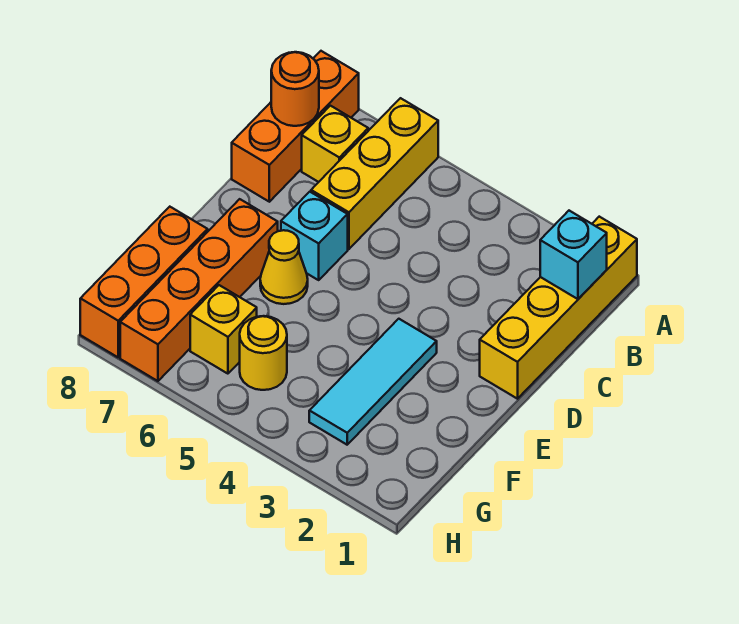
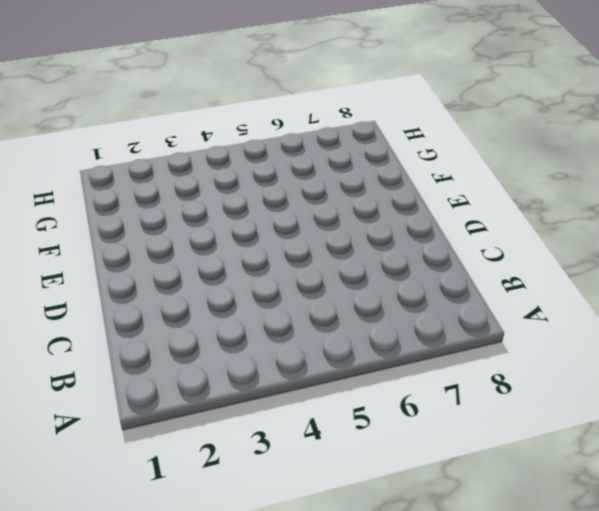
none -> yellow brick A1:D1 level 1
none -> yellow brick A6:C6 level 1
none -> orange brick A8:C8 level 1

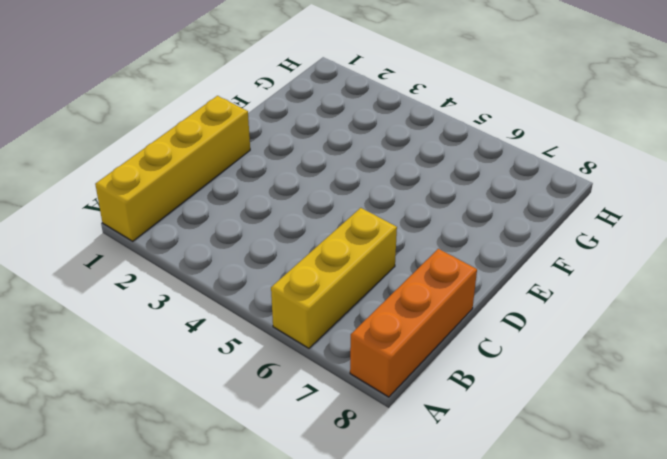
none -> yellow brick B7 level 1
none -> cyan brick D6 level 1
none -> cyan tile E3:G3 level 1

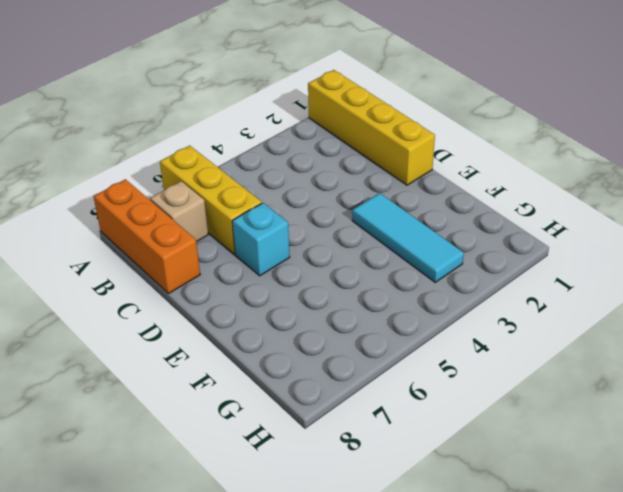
tan brick B7 level 1 -> yellow brick B7 level 1
none -> yellow cone E6 level 1
none -> orange brick E7:H7 level 1
none -> orange brick F8:H8 level 1

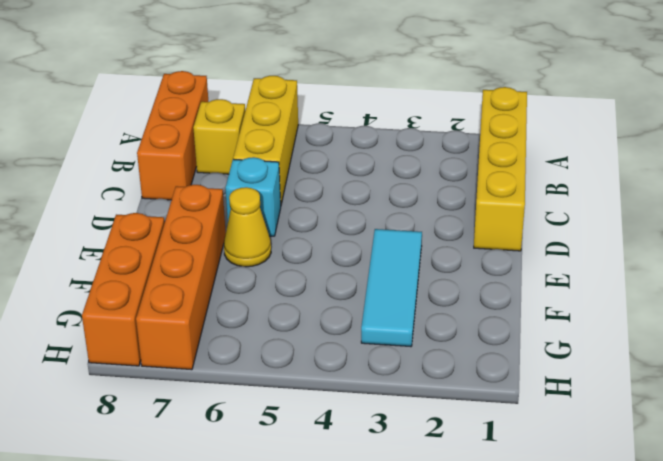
none -> yellow round brick G5 level 1
none -> yellow brick G6 level 1
none -> cyan brick B1 level 2

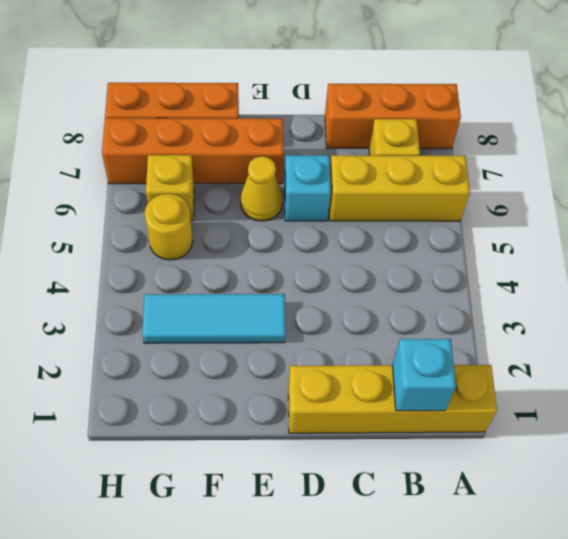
none -> orange round brick B8 level 2

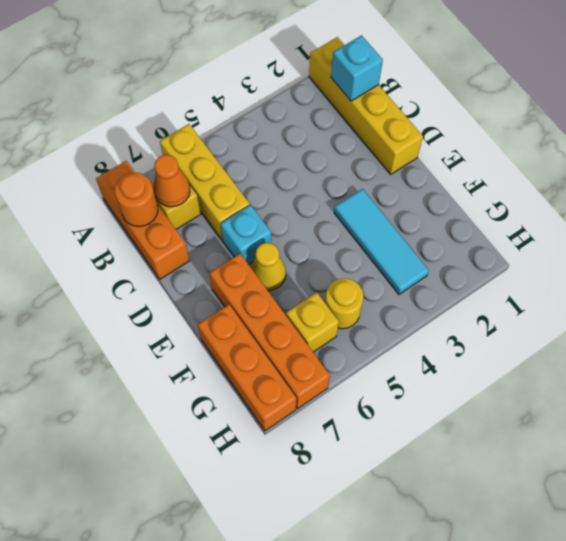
orange cone B7 level 2 -> none

